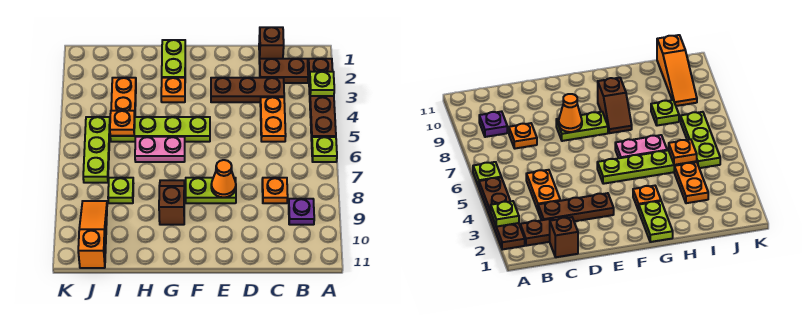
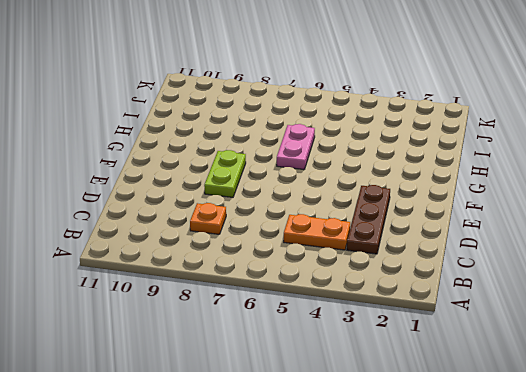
none -> brown plate A2:A5 level 1
none -> lime plate A6 level 1
none -> brown plate B2:C2 level 1

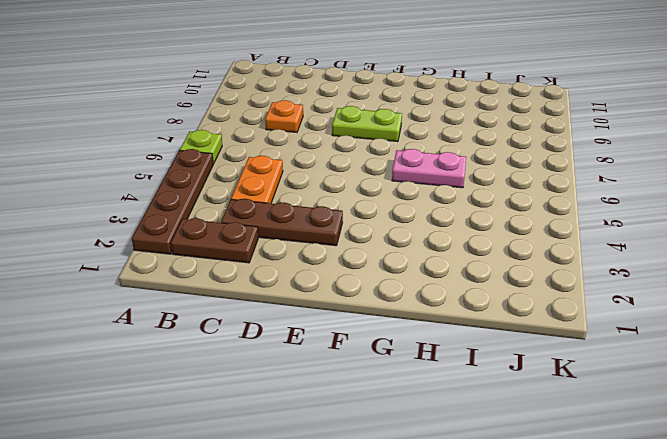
none -> purple plate B9 level 1
none -> brown brick C1 level 1
none -> lime plate F5:I5 level 1

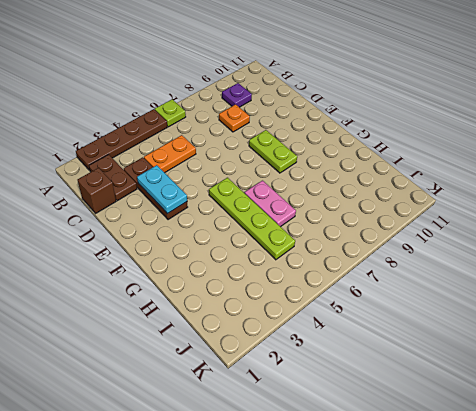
cyan plate D3:E3 level 2 -> none
none -> lime plate G1:G2 level 1
none -> orange plate G3 level 1
none -> brown slope G8:G9 level 1 top 9

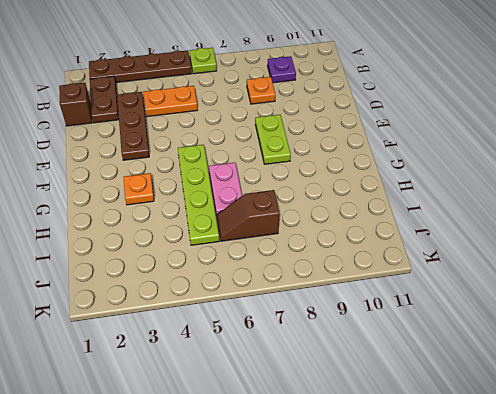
brown slope I6:I7 level 1 top 7 -> brown slope G8:G9 level 1 top 9
none -> lime plate G1:G2 level 1
none -> orange plate I3:I4 level 1
none -> lime plate I8 level 1

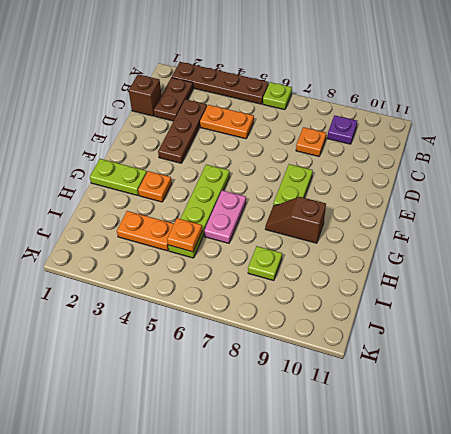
none -> lime plate J5:J7 level 1
none -> orange slope J9:J11 level 1 top 11
none -> lime plate A3 level 2

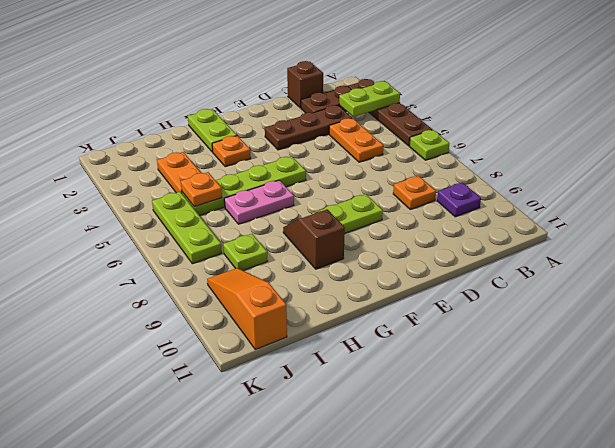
lime plate A3:B3 level 2 -> lime plate A3 level 2
none -> orange cone E8 level 2

